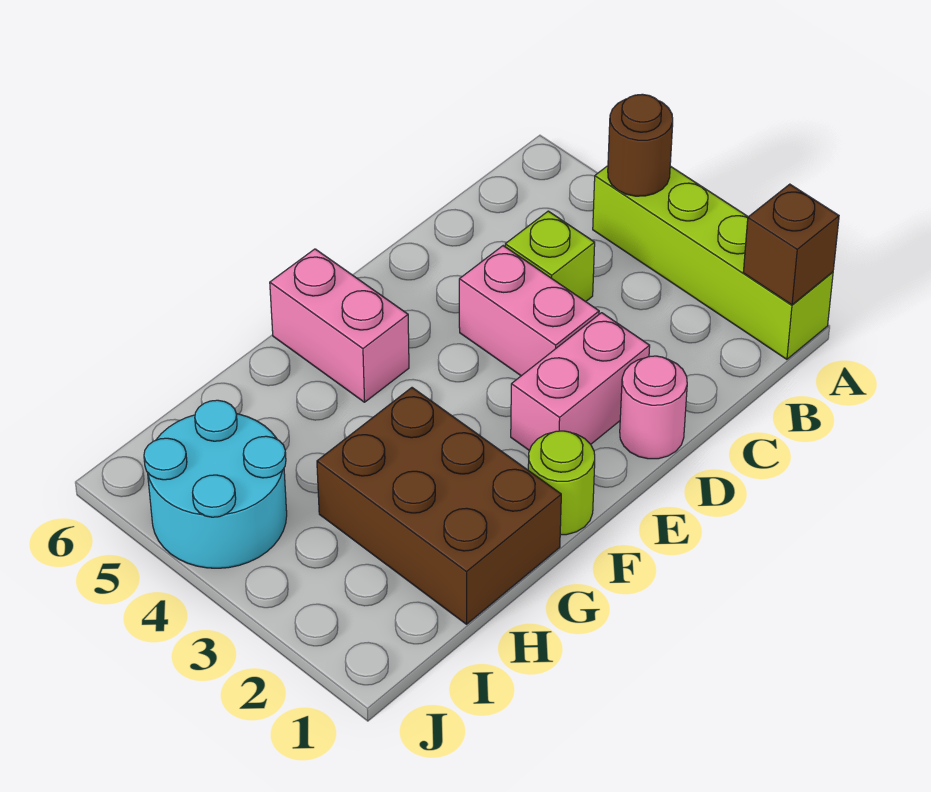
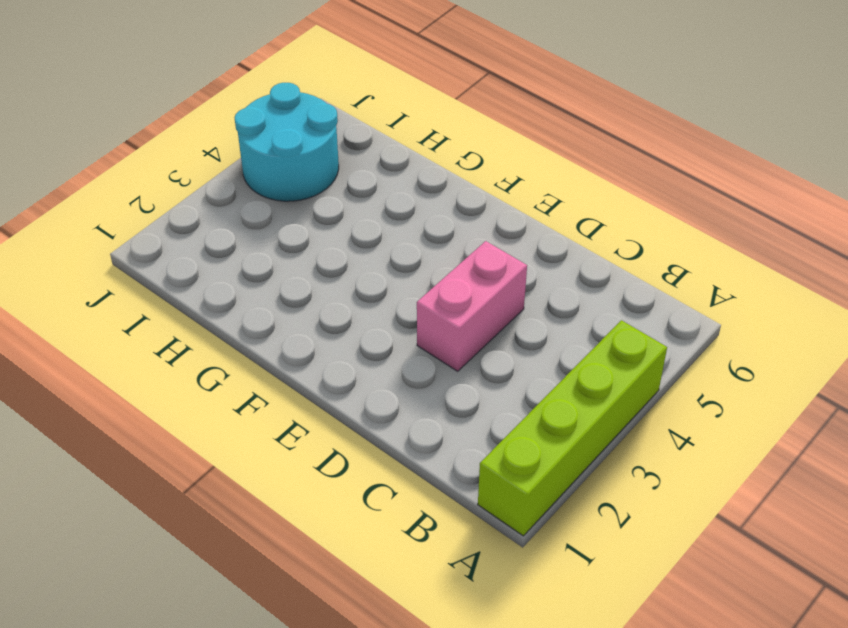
none -> lime brick C4 level 1
none -> pink round brick D1 level 1

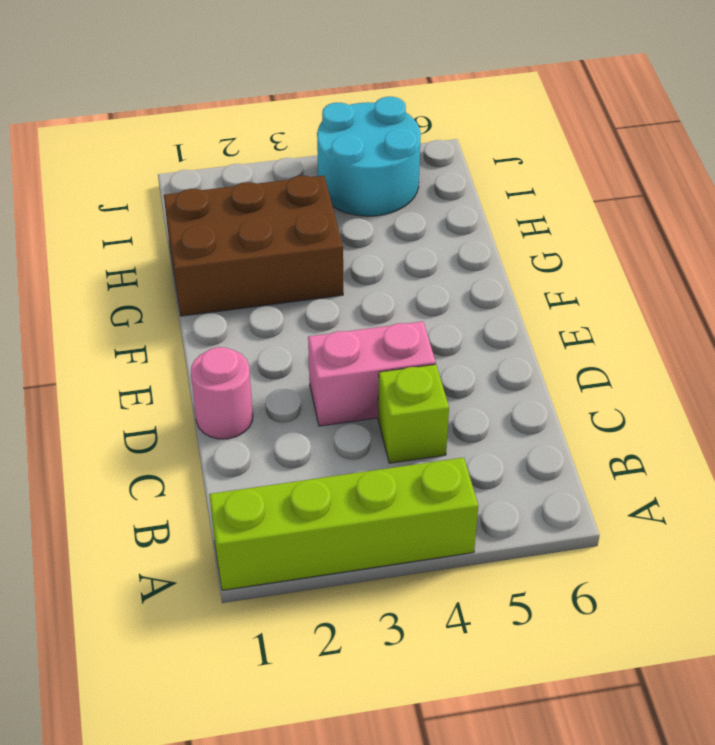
none -> pink brick D2:E2 level 1
none -> lime round brick F1 level 1

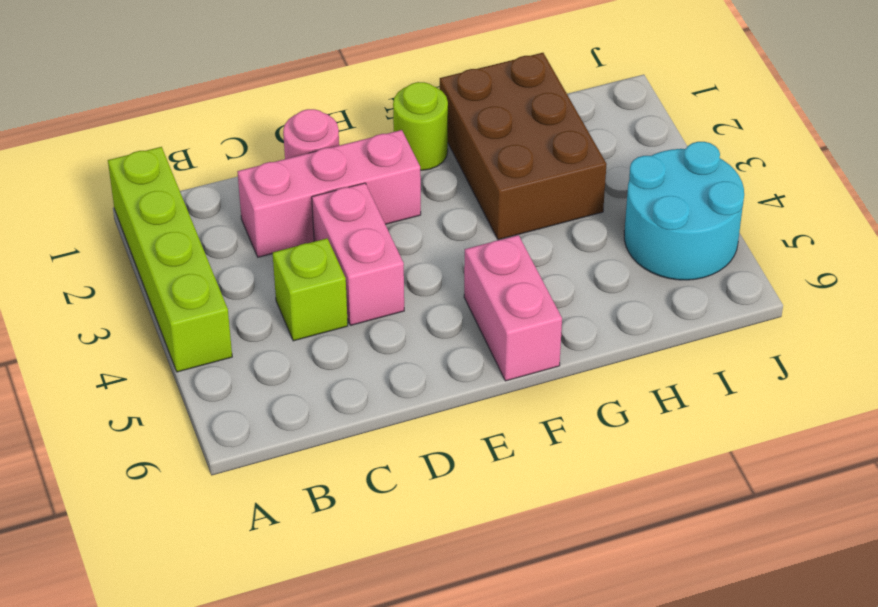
pink brick C2:E2 level 1 -> pink brick D2:E2 level 1
none -> brown brick A1 level 2
none -> brown round brick A4 level 2

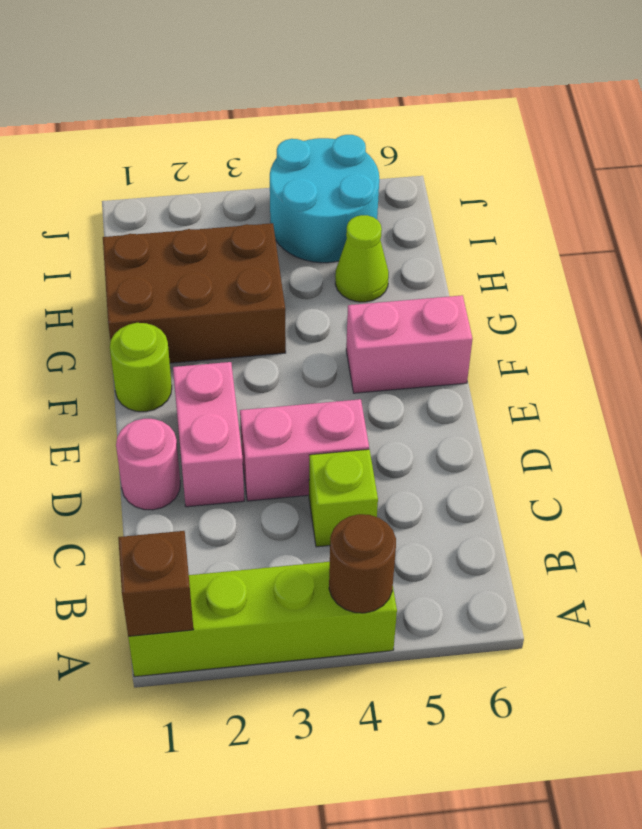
lime cone H5 level 1 -> none

